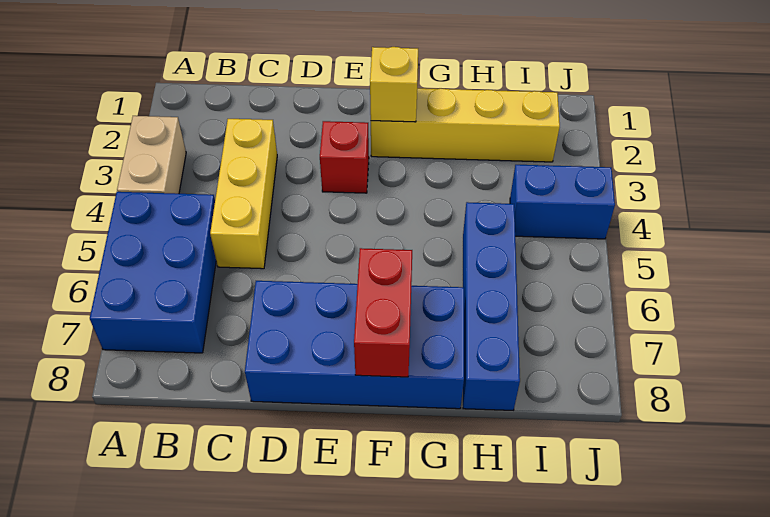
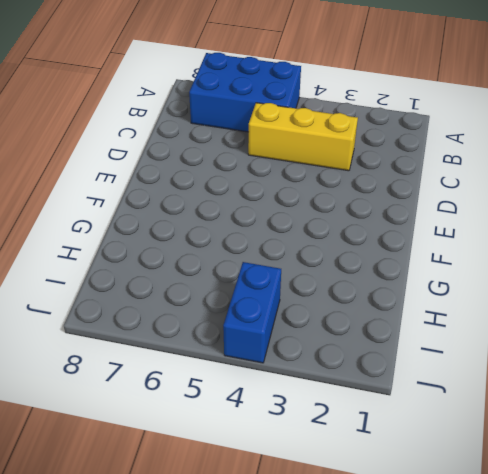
none -> tan brick A3:A4 level 1
none -> blue brick D7:G8 level 1

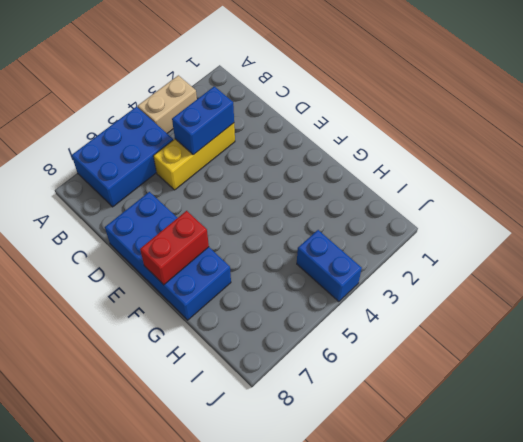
blue brick C3:C4 level 2 -> none
none -> red brick E3 level 1
none -> yellow brick F2:I2 level 1

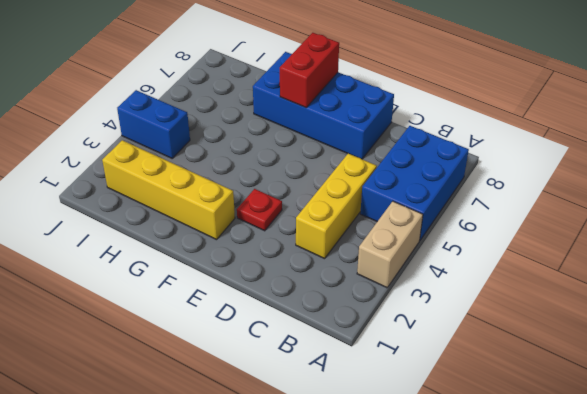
red plate E3 level 1 -> red brick E3 level 1
none -> blue brick H5:H8 level 1
none -> yellow brick F2 level 2

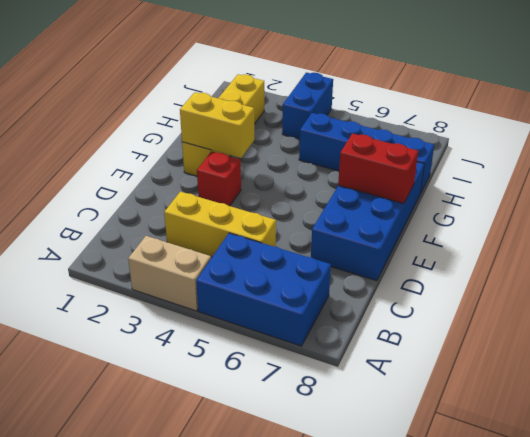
yellow brick F2:F3 level 2 -> yellow brick F2 level 2

